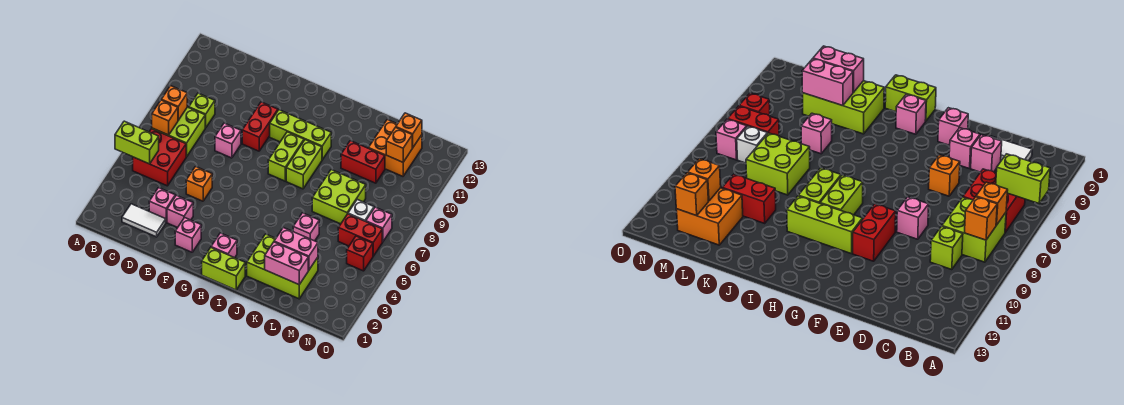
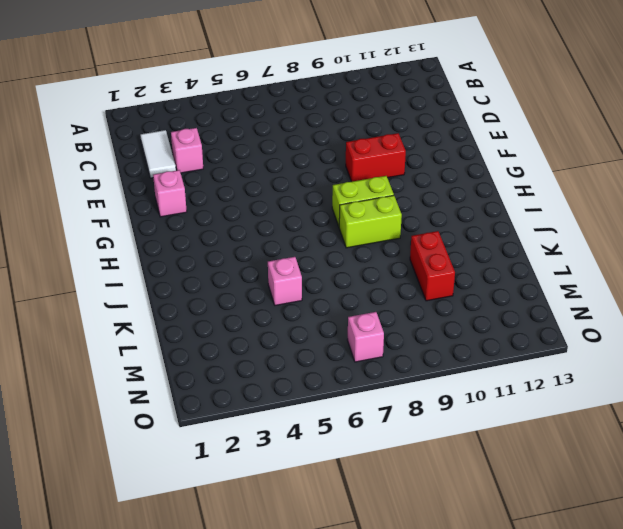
none -> red brick B5:C6 level 1
none -> lime brick B7:C8 level 1
none -> lime brick C9 level 1
none -> pink brick E3 level 1

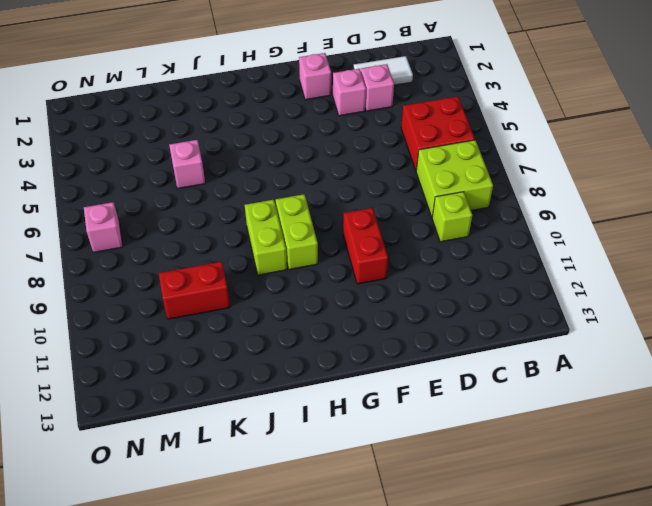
none -> orange brick E5 level 1
none -> pink brick E8 level 1
none -> lime brick G10:I10 level 1
none -> lime brick H1:I1 level 1

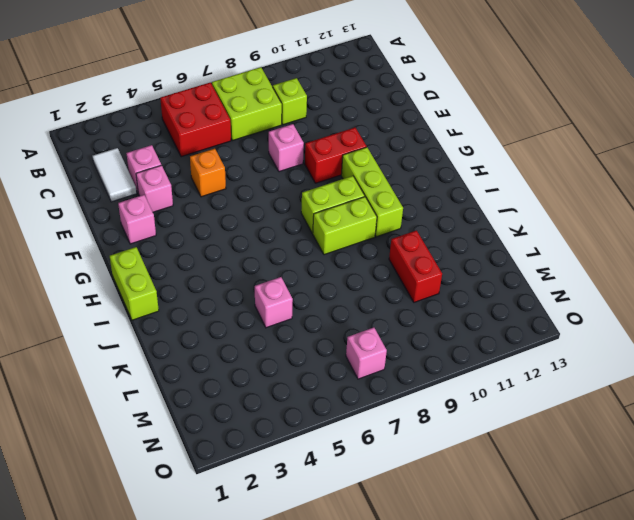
none -> pink brick H2 level 1
none -> lime brick J2:L3 level 1
none -> lime brick K7:L8 level 1
none -> orange brick L11:M12 level 1

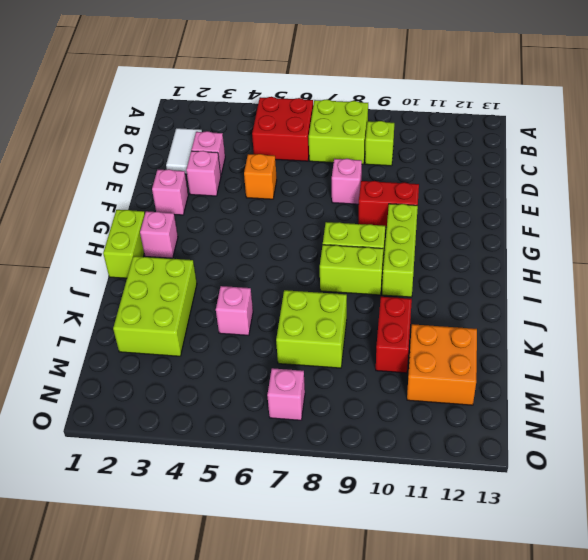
none -> red brick M6:N6 level 1
none -> white brick M7 level 1
none -> red brick N5 level 1
none -> lime brick A5:B5 level 2

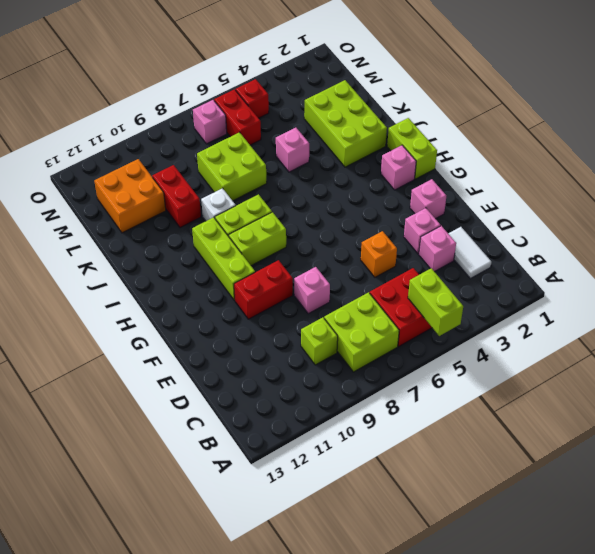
white brick J9 level 1 -> white brick M7 level 1
none -> orange brick B7 level 2
none -> orange brick B8 level 2
none -> pink brick K2:L2 level 2
none -> pink brick K3:L3 level 2

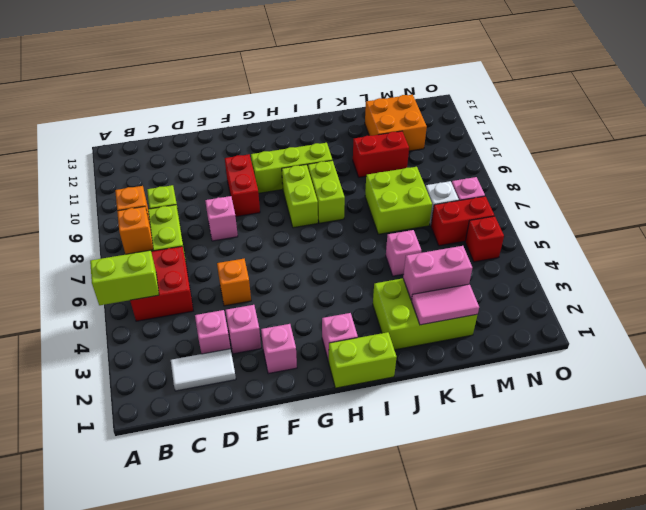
pink tile K2:L2 level 2 -> pink brick K2:L2 level 2
none -> orange brick M11 level 2
none -> orange brick M12 level 2

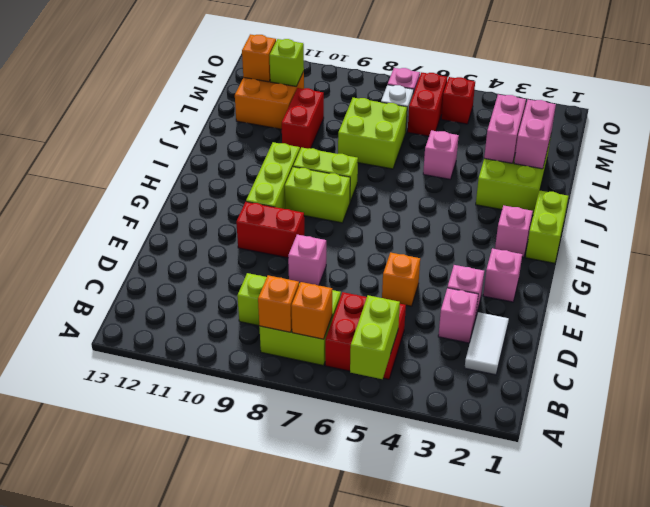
lime brick M11 level 2 -> orange brick M11 level 2

